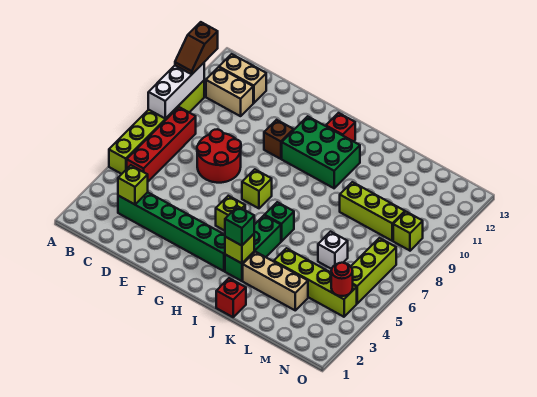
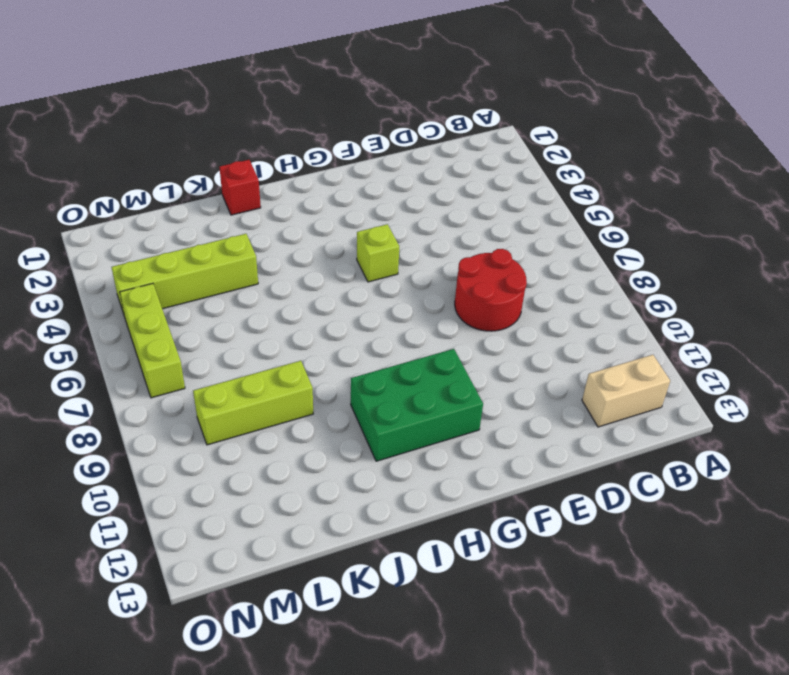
none -> lime brick A5:A10 level 1
none -> red brick B5:B8 level 1
none -> tan brick B11:C11 level 1

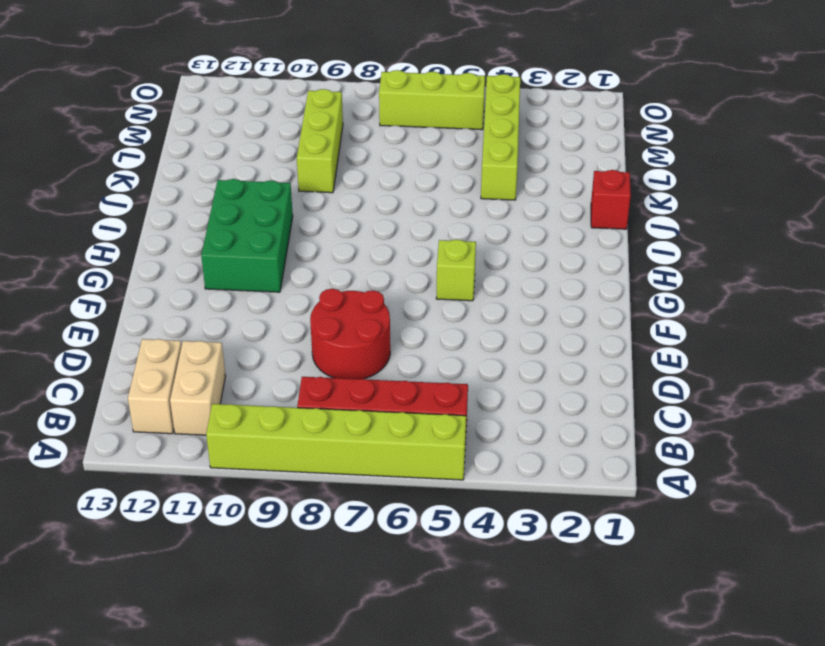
none -> green brick C3:H3 level 1
none -> brown brick F10 level 1
none -> lime brick G7 level 1

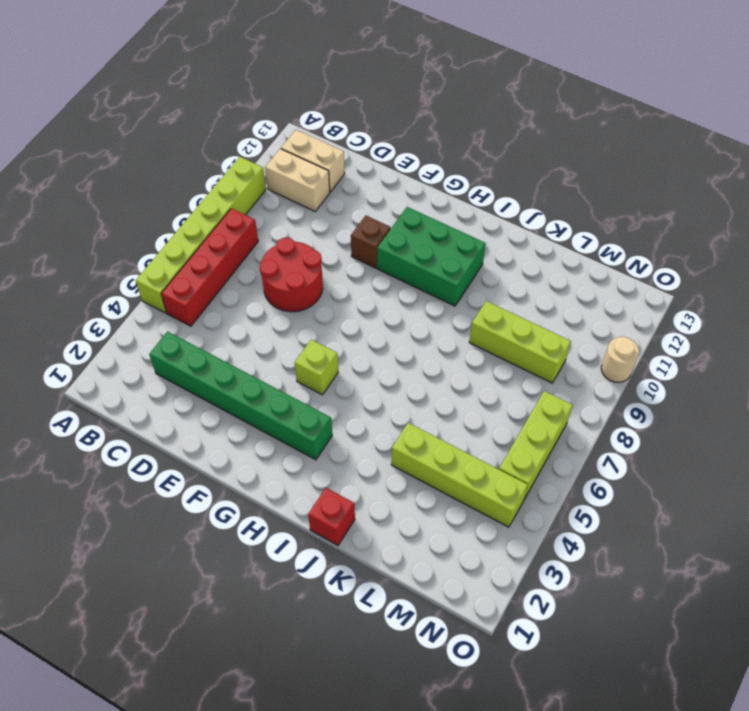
tan round brick O10 level 1 -> none
none -> lime brick G7 level 1
none -> red brick H12 level 1
none -> green brick I3:I5 level 1

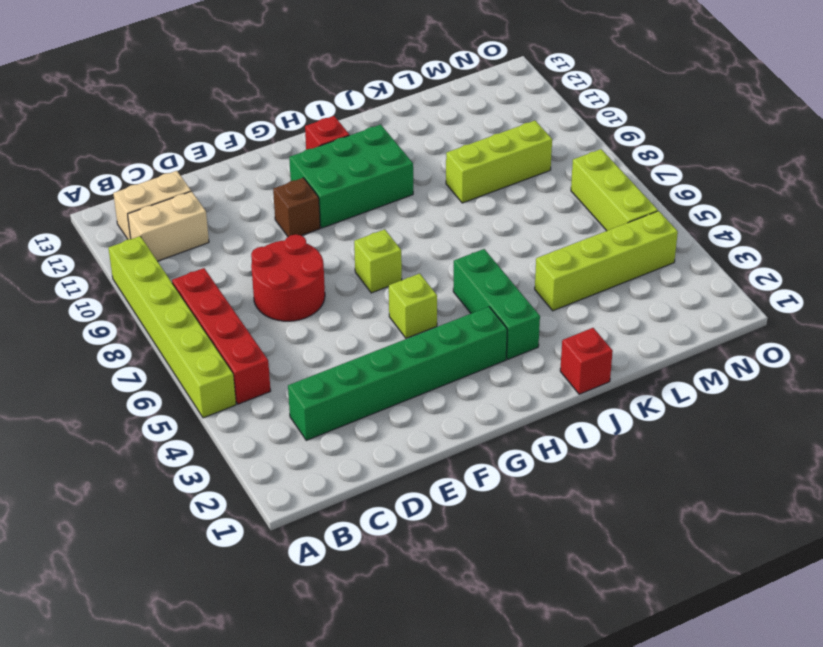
none -> green brick I6 level 1
none -> tan brick J3:L3 level 1
none -> white brick L6 level 1

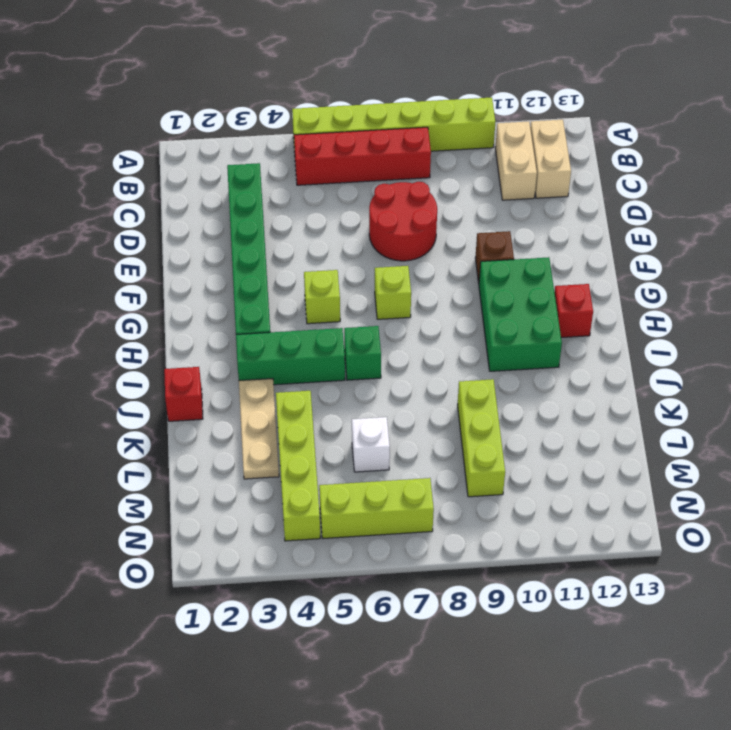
tan plate J3:L3 level 1 -> tan brick J3:L3 level 1
none -> lime brick N9 level 1
none -> white brick A8:A10 level 2
none -> lime brick C3 level 2

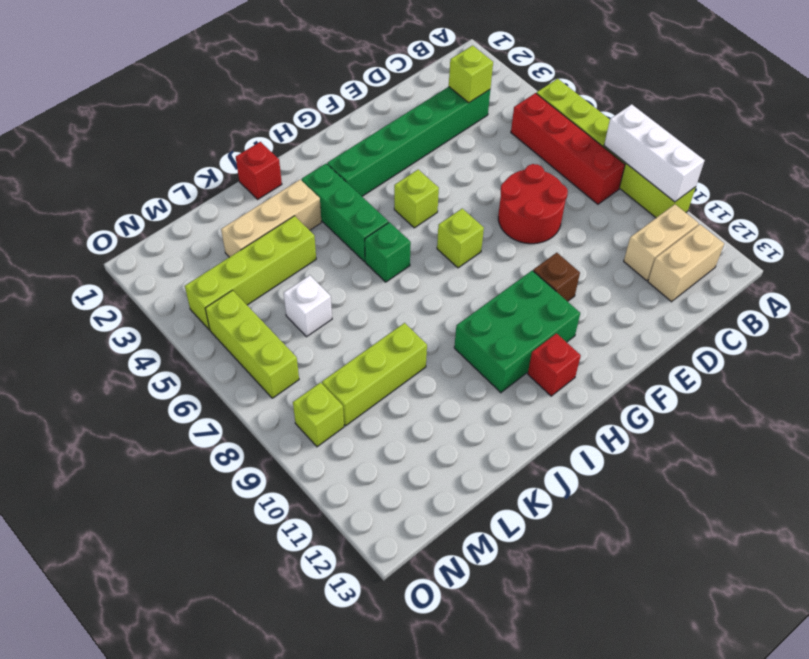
none -> lime brick I3 level 2
none -> red round brick N4 level 2
none -> brown slope A10:A11 level 3 top 11

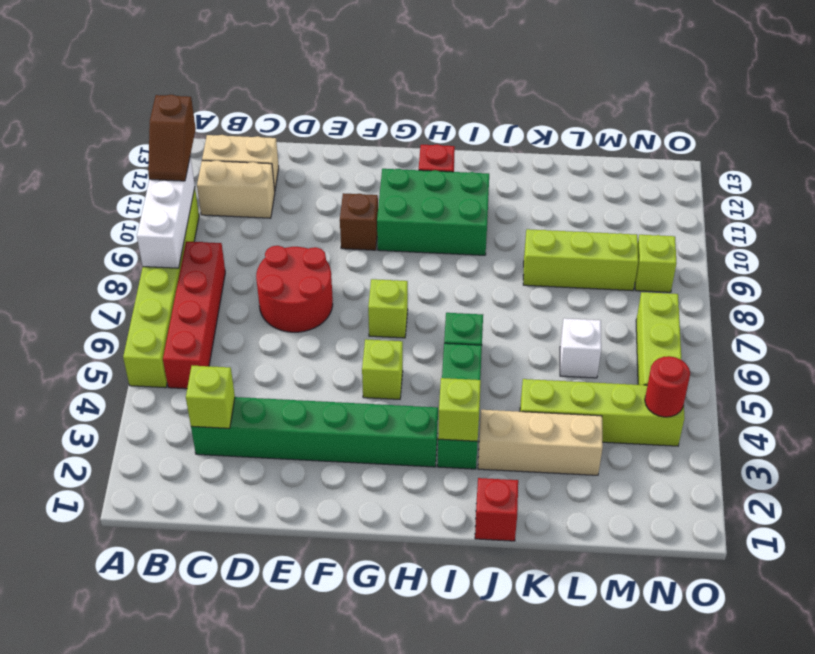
none -> green brick I3 level 3

